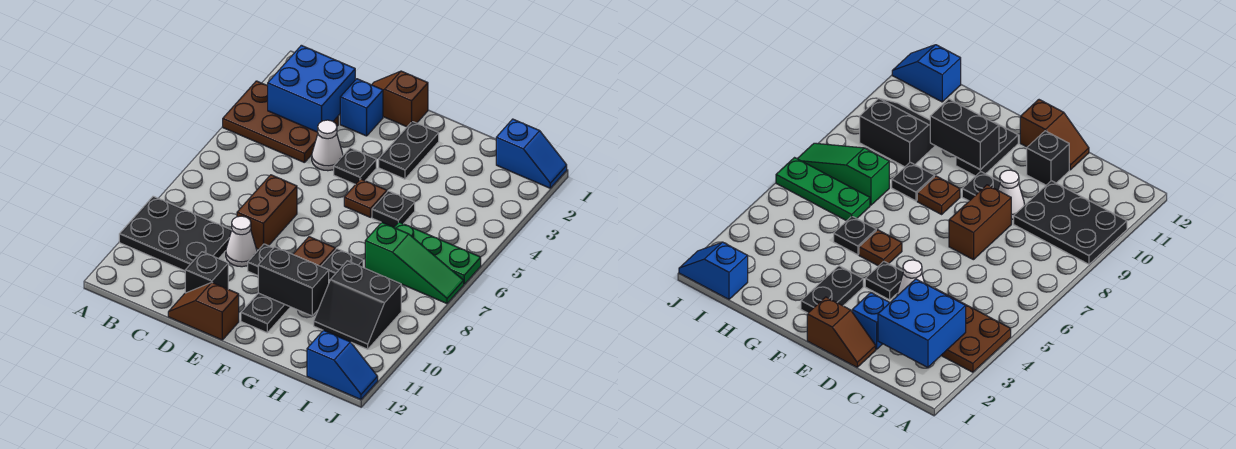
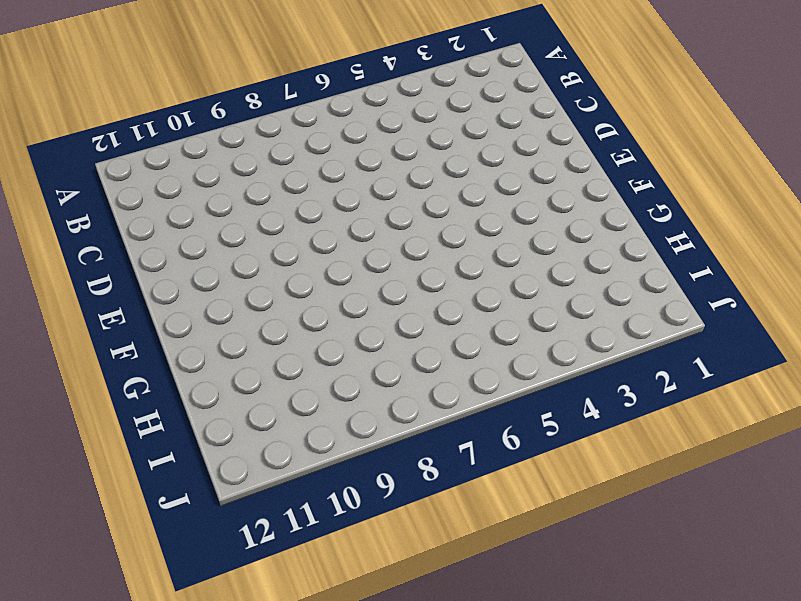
none -> brown plate A3:C4 level 1
none -> black plate A9:C10 level 1
none -> brown slope D1:E1 level 1 top E

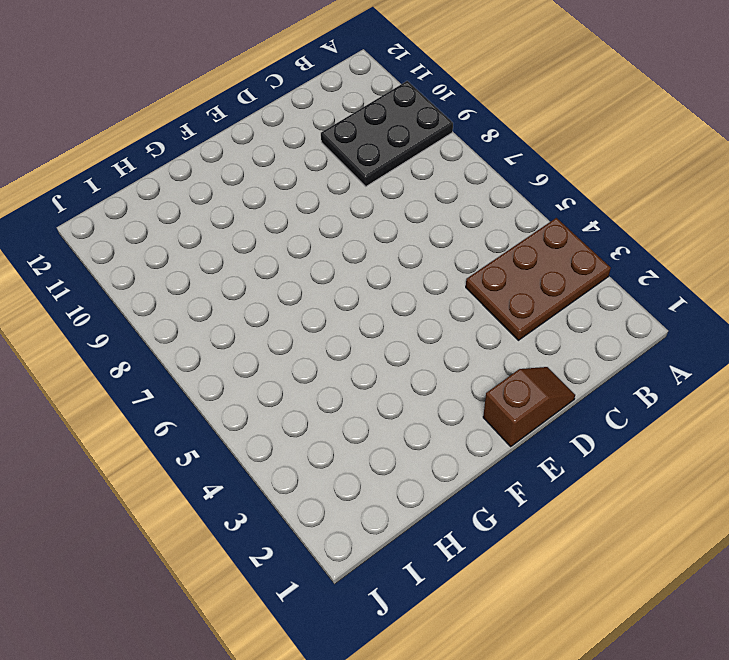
none -> blue brick D2 level 1
none -> white cone D4 level 1
none -> brown brick D7:D8 level 1

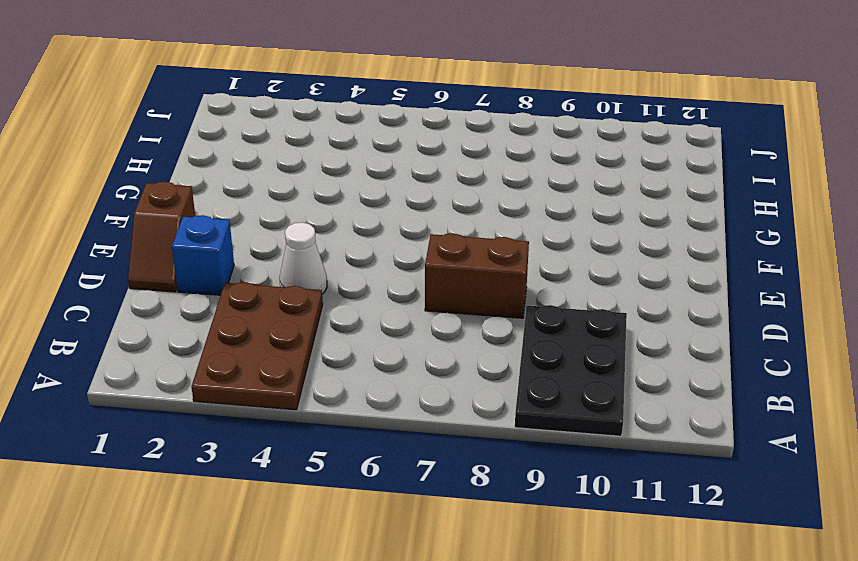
none -> white cone D9 level 1
none -> black brick D11 level 1
none -> brown slope D12:E12 level 1 top E

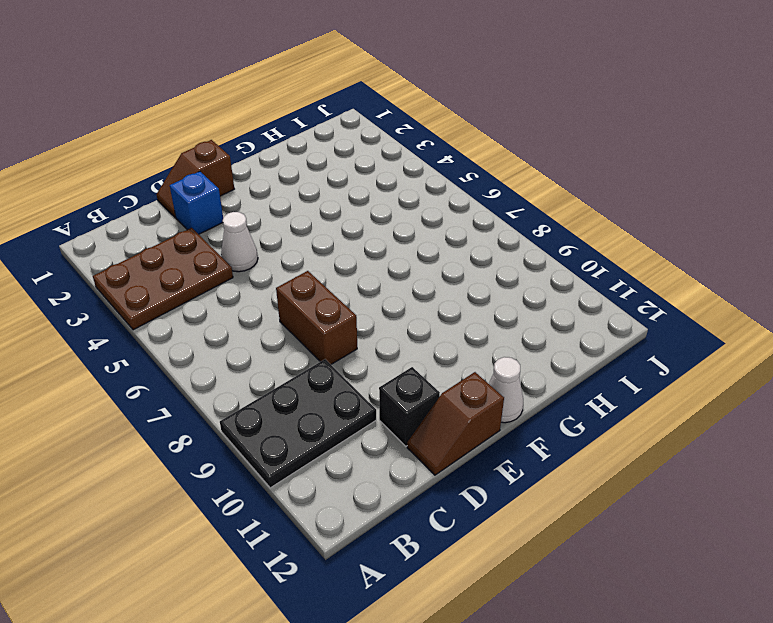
white cone F12 level 1 -> white cone D9 level 1
none -> black plate E4 level 1
none -> black plate E9 level 1
none -> black plate F2:F3 level 1

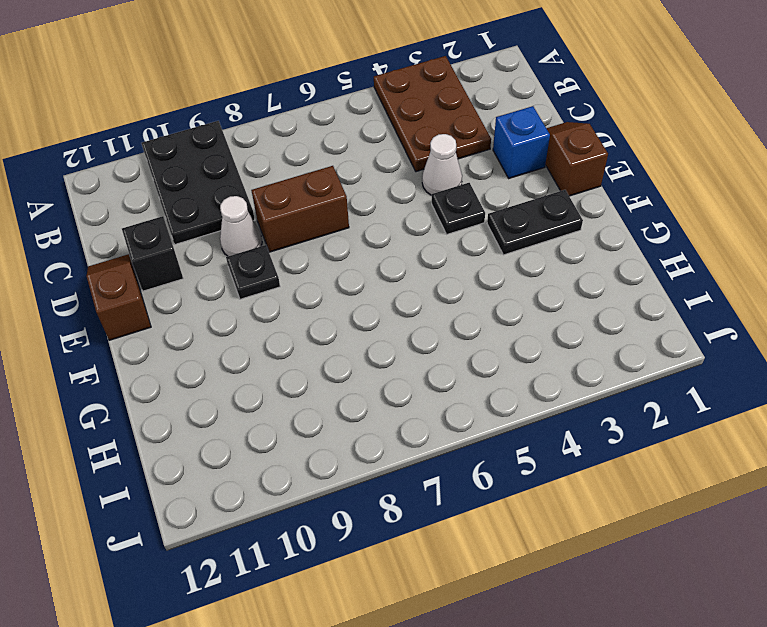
none -> brown plate F5 level 1
none -> brown plate F8 level 1
none -> black plate F10:F11 level 1

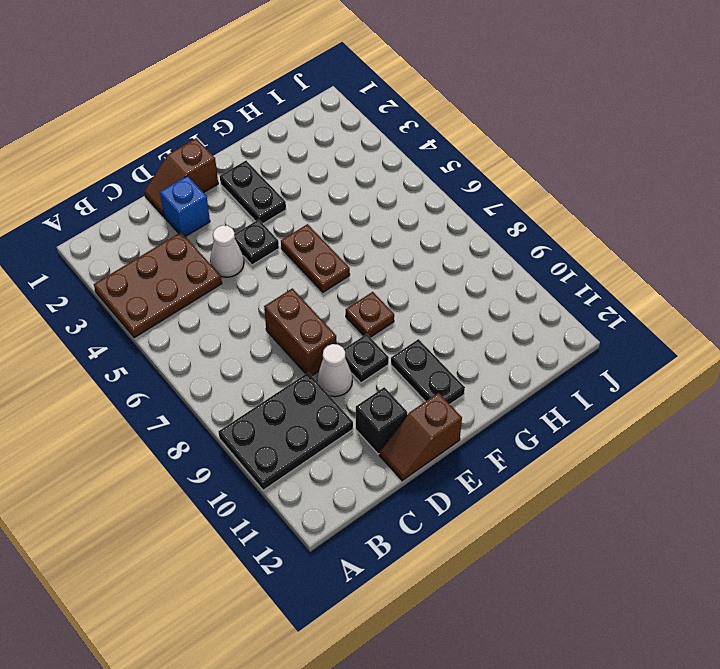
brown plate F5:F6 level 1 -> brown plate F5 level 1
none -> black plate G5 level 1
none -> black plate G8 level 1
none -> green plate H6:J6 level 1

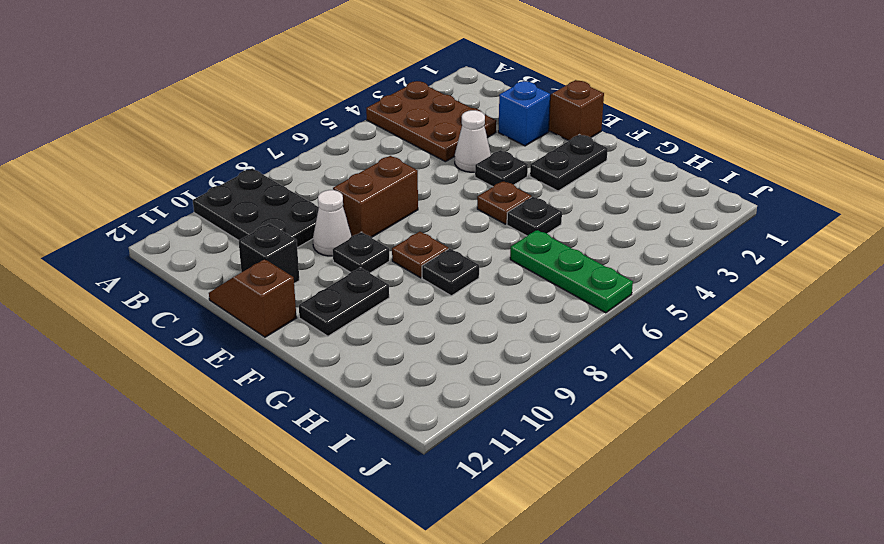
none -> green slope H7:J7 level 1 top H
none -> black slope H9:I10 level 1 top 9
none -> blue slope I1:J1 level 1 top I

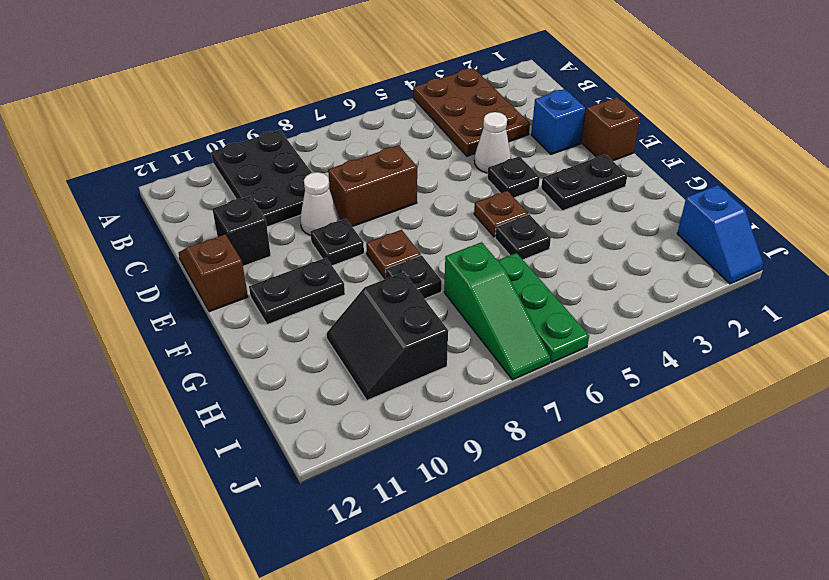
none -> blue slope I12:J12 level 1 top I
none -> blue brick B2:C3 level 2
none -> black brick F10:G10 level 2

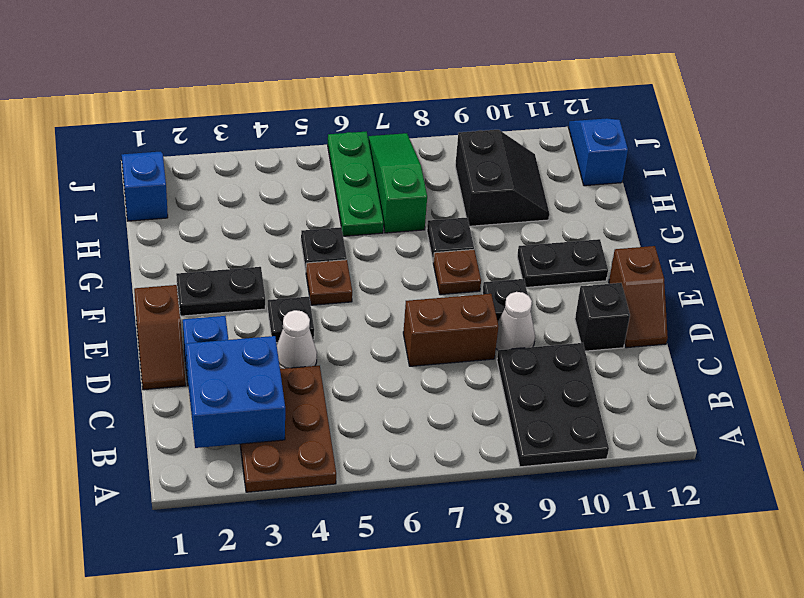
none -> black brick F10:G10 level 2

